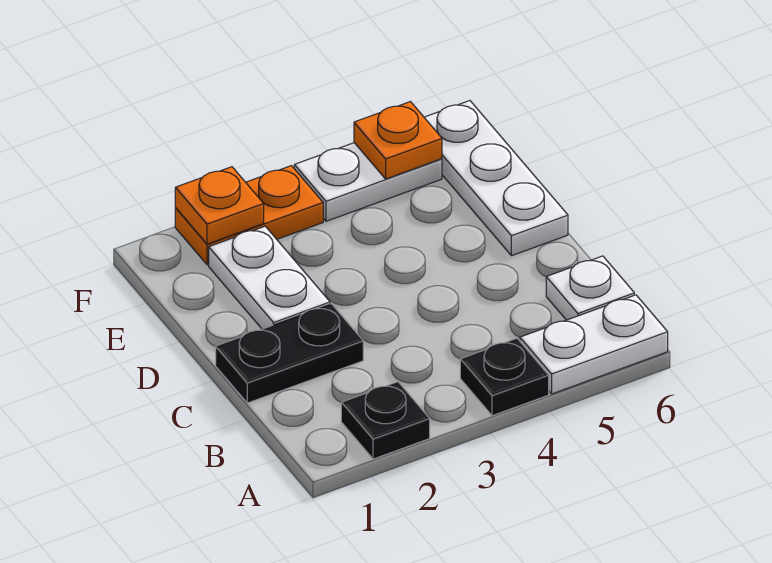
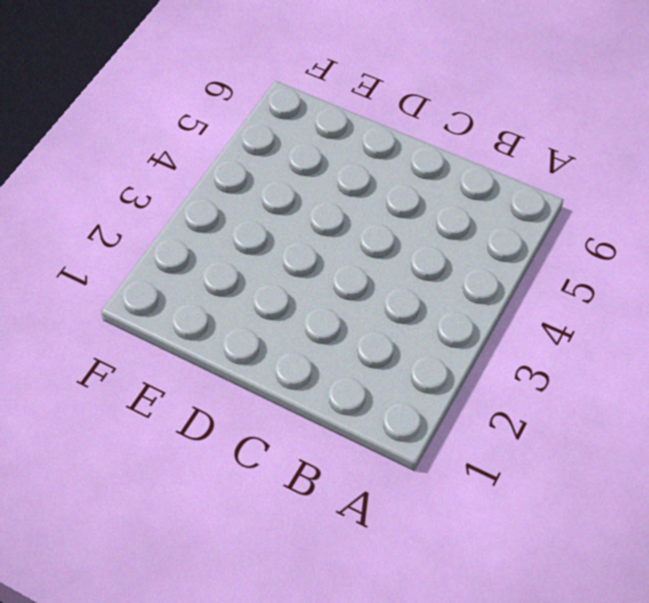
none -> black plate A2 level 1
none -> black plate A4 level 1

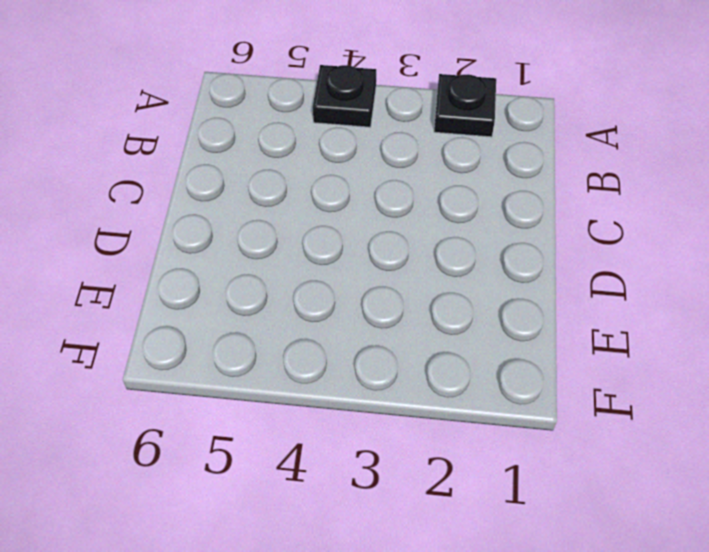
none -> white plate A5:A6 level 1
none -> white plate B6 level 1

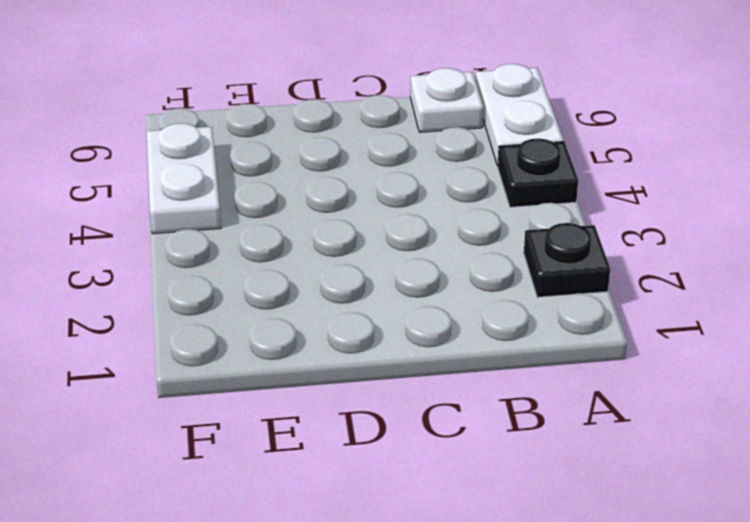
none -> black plate C1:C2 level 1
none -> white plate D2:E2 level 1

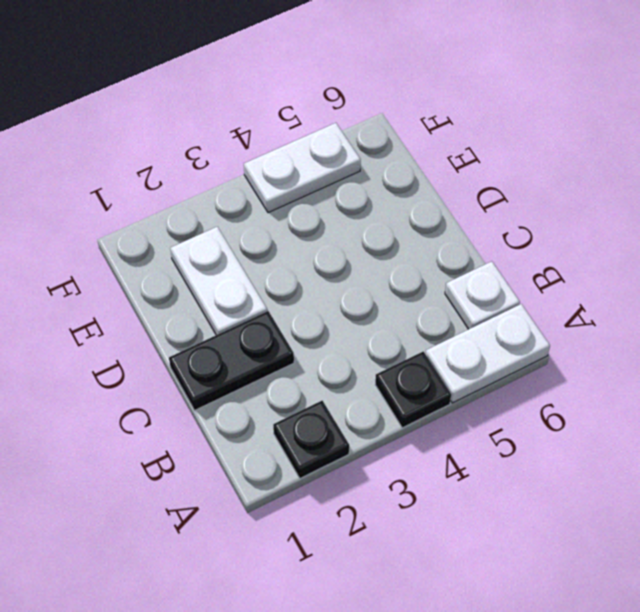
none -> white plate D6:F6 level 1
none -> orange plate F2:F3 level 1

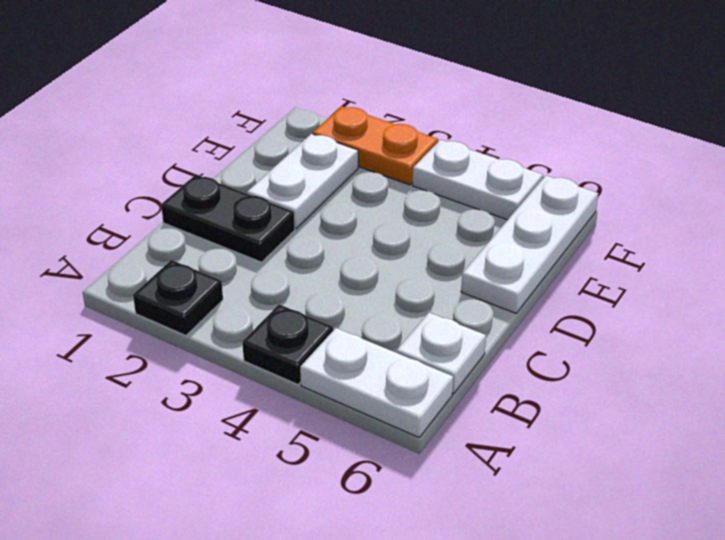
none -> orange plate F2 level 2
none -> orange plate F5 level 2

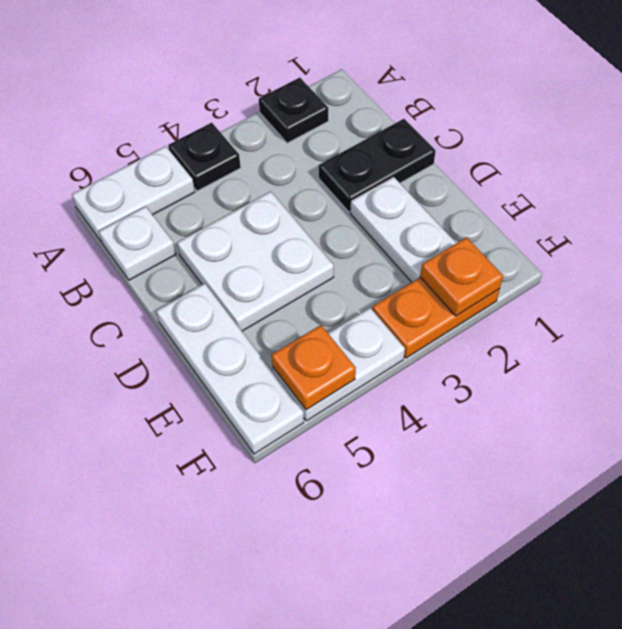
white plate C4:D5 level 1 -> none

